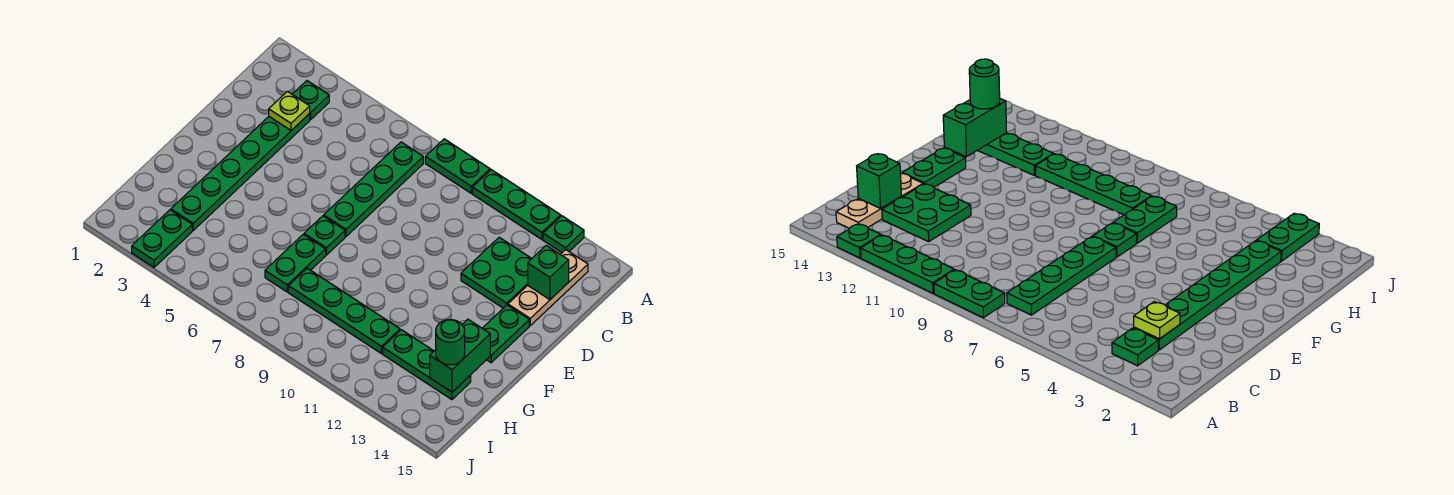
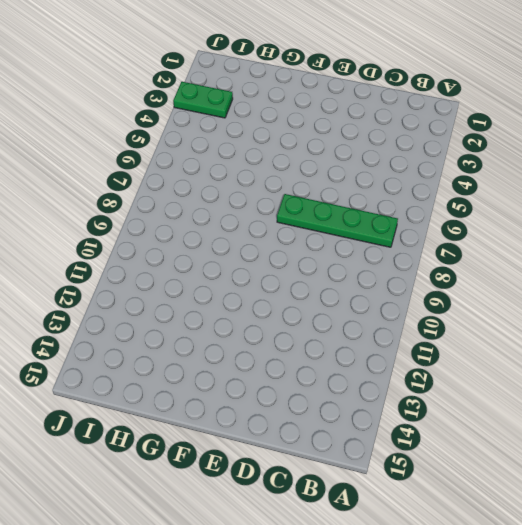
none -> green plate A8:A9 level 1
none -> green plate A10:A12 level 1
none -> green plate A13 level 1

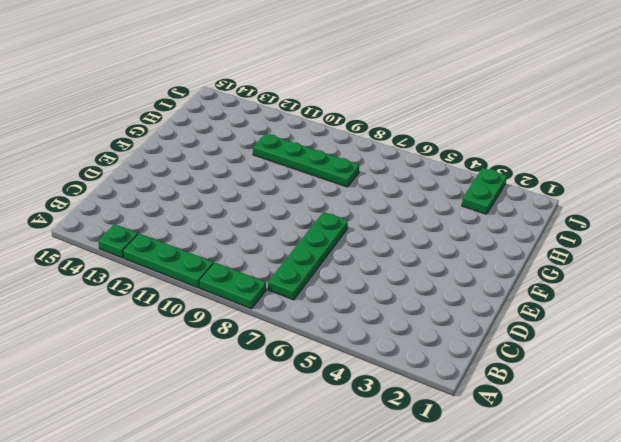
none -> green plate B3 level 1
none -> tan plate B14:D14 level 1
none -> green plate C3:H3 level 1

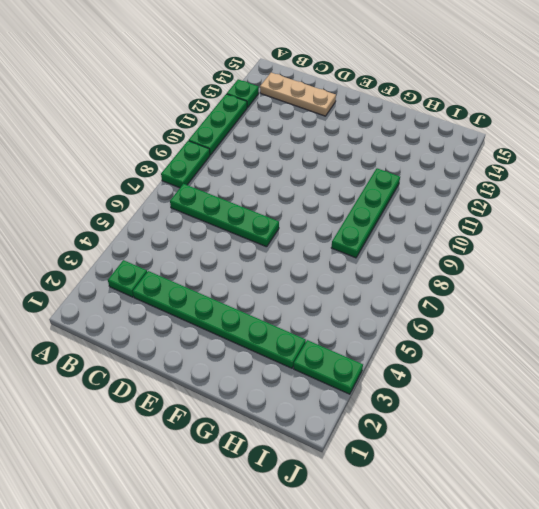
none -> green plate C12:D13 level 1
none -> green plate E14:F14 level 1
none -> green plate F7 level 1

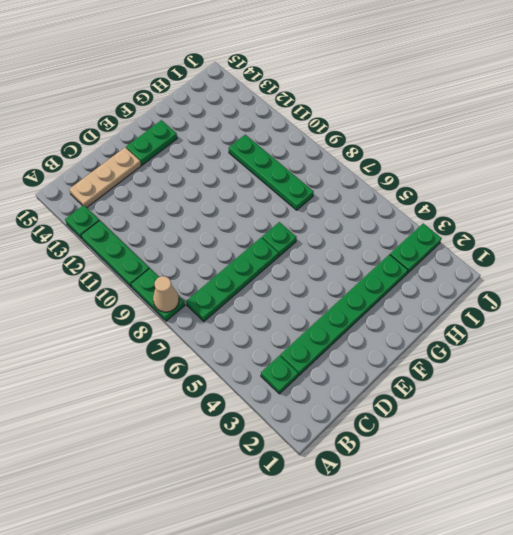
tan cone A8 level 2 -> none
none -> green plate C12:D13 level 1
none -> green plate G7:H7 level 1
none -> green plate H12:H14 level 1

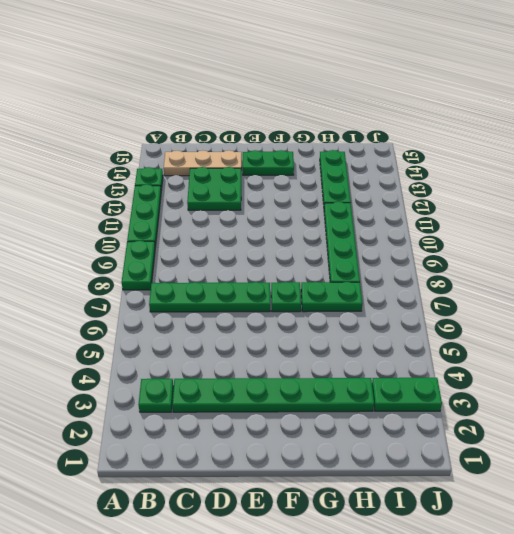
none -> lime plate C3 level 2
none -> green brick C14 level 2
none -> green brick G14:H14 level 2

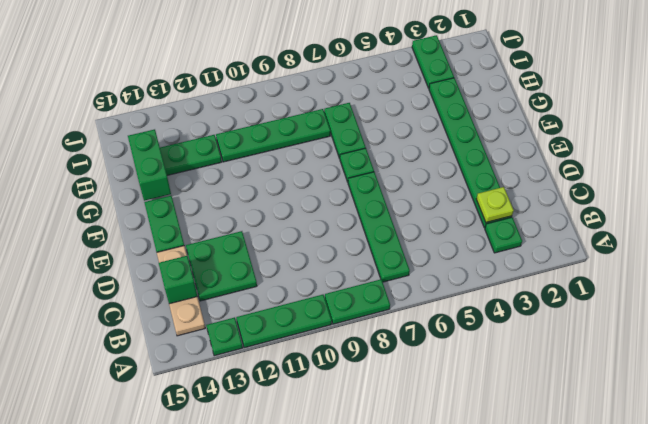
none -> green round brick H14 level 3

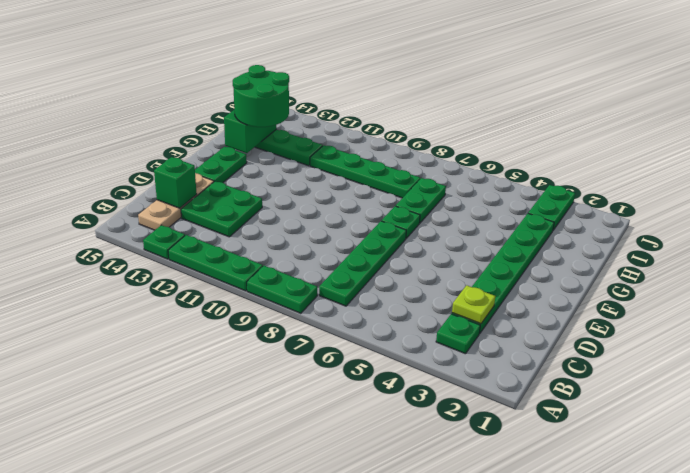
green round brick G13:H14 level 3 -> green round brick H14 level 3

